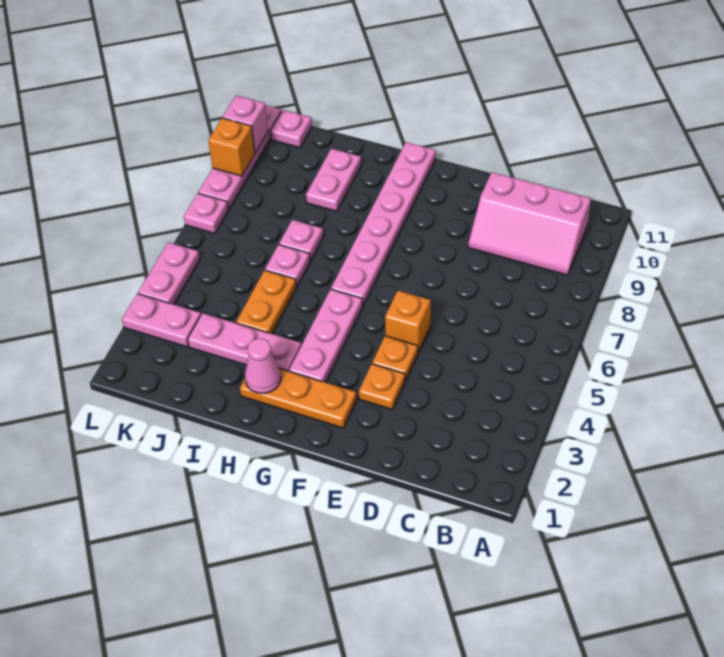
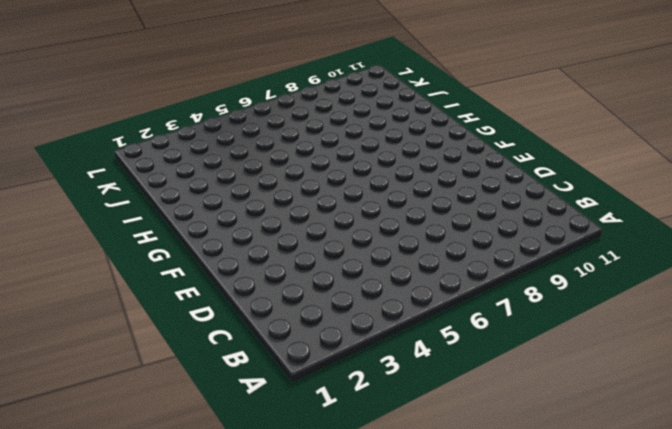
none -> pink slope B9:D10 level 1 top 10
none -> orange plate E3 level 1
none -> orange plate E4 level 1

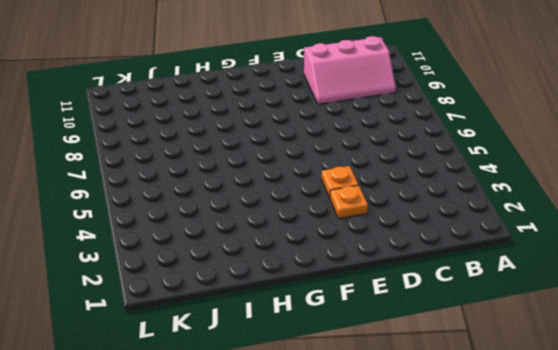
none -> orange brick E5 level 1
none -> orange plate F2:H2 level 1
none -> pink plate G3:G5 level 1

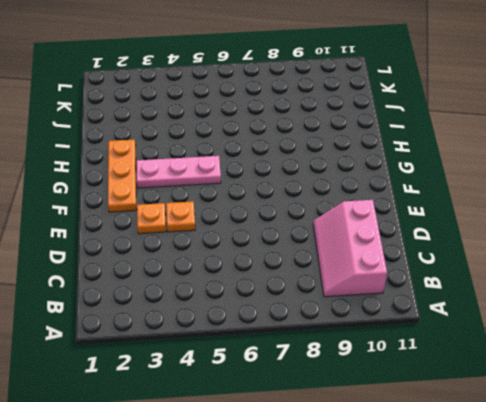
none -> orange brick E5 level 1
none -> pink plate G6:G11 level 1
none -> pink plate H3:J3 level 1

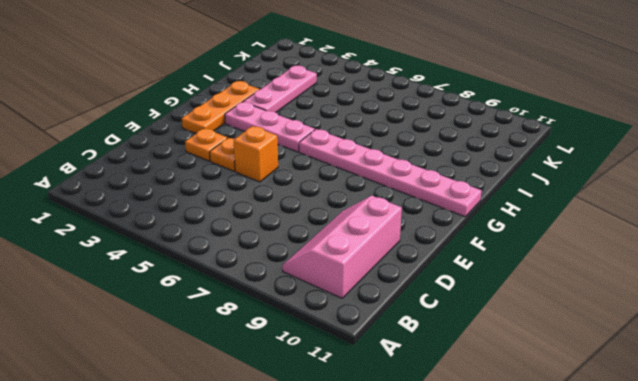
none -> orange plate I4:I5 level 1
none -> pink plate I6 level 1
none -> pink plate I7 level 1

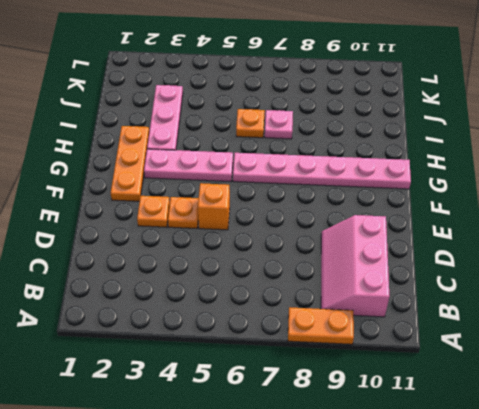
orange plate A8:A9 level 1 -> orange plate I4:I5 level 1
orange plate I6 level 1 -> pink plate I6 level 1
none -> pink plate I9:I10 level 1
none -> pink plate K3:L3 level 1
none -> pink plate K11 level 1

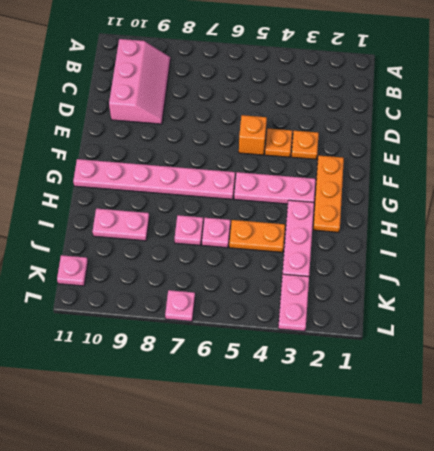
none -> pink plate L4:L5 level 1
none -> pink plate L8:L11 level 1
none -> pink cone H2 level 2

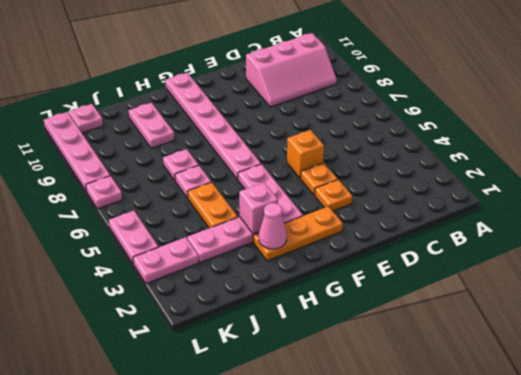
pink brick H3 level 2 -> pink brick L10 level 2
none -> orange brick L9 level 2

